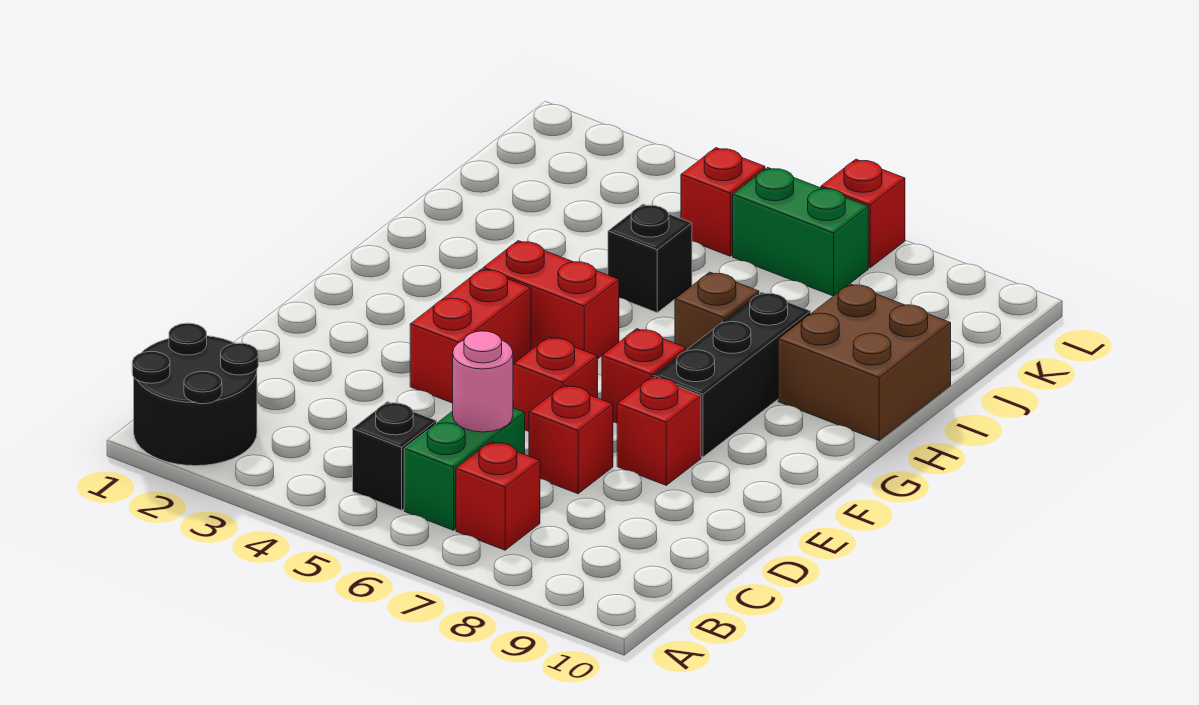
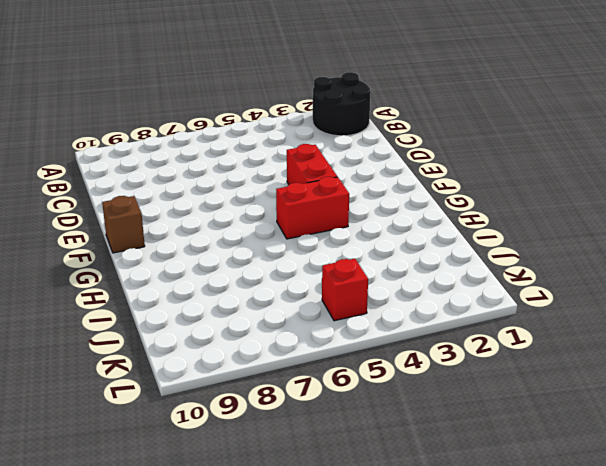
brown brick F10 level 1 -> brown brick H7 level 1
none -> black brick B5 level 1
none -> green brick B6:C6 level 1
none -> red brick B7 level 1

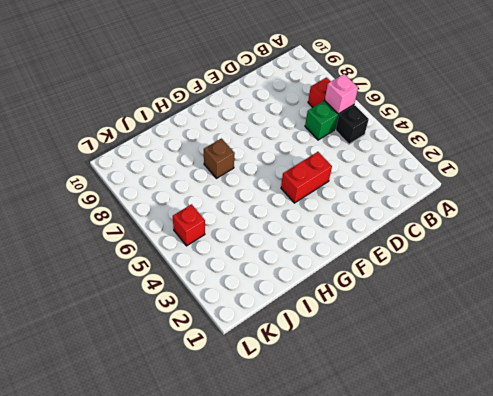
pink brick B6 level 2 -> none
none -> black round brick A1:B2 level 1
none -> red brick D7 level 1
none -> red brick E6 level 1

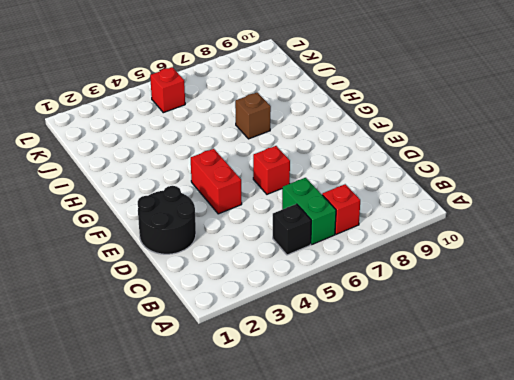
black round brick D1:E2 level 1 -> black round brick A1:B2 level 1
none -> red brick D7 level 1
none -> red brick E8 level 1
none -> red brick F7 level 1

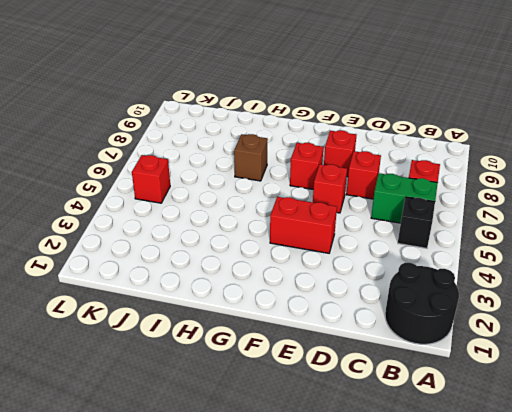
none -> black brick F8:H8 level 1
none -> red brick G4:G5 level 1
none -> brown brick H9:I10 level 1

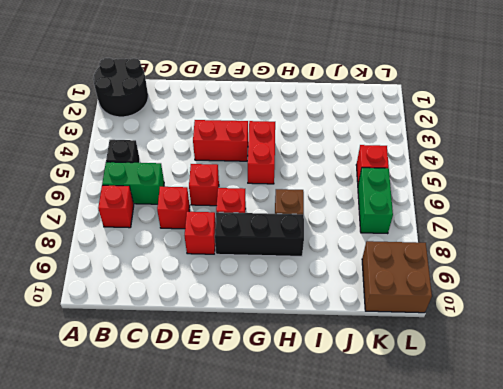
brown brick K9:L10 level 1 -> brown brick H9:I10 level 1
none -> black brick I5 level 1
none -> red brick L7 level 1
none -> pink round brick C6 level 2

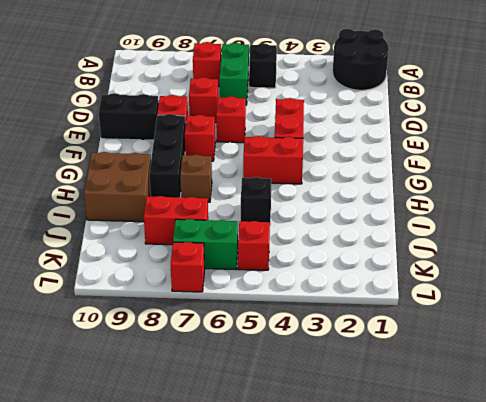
black brick E9:E10 level 1 -> none
red brick J7:J8 level 1 -> none
none -> pink round brick C6 level 2

